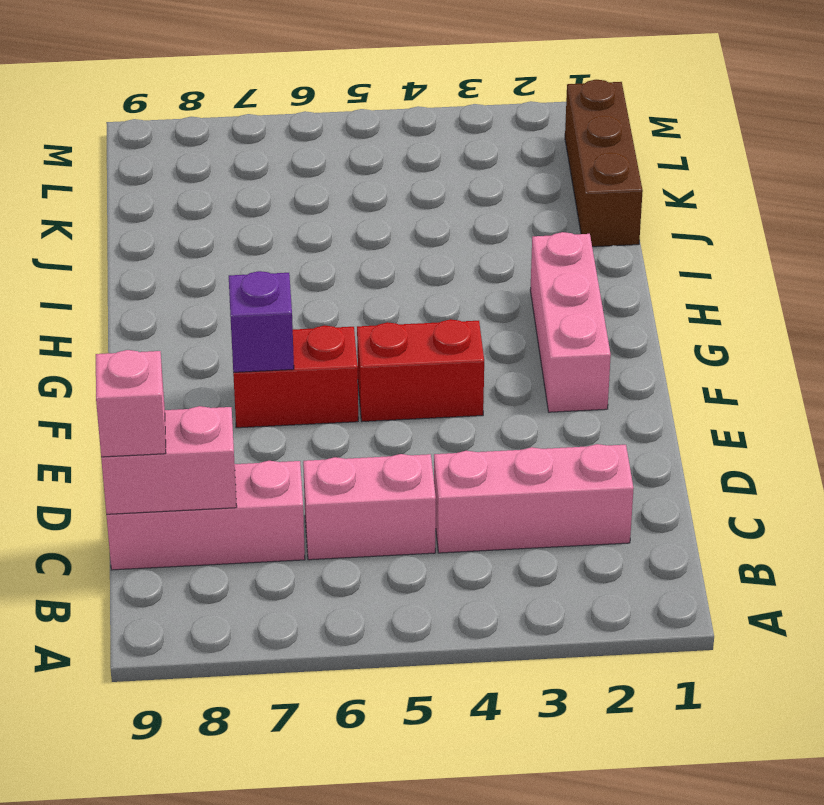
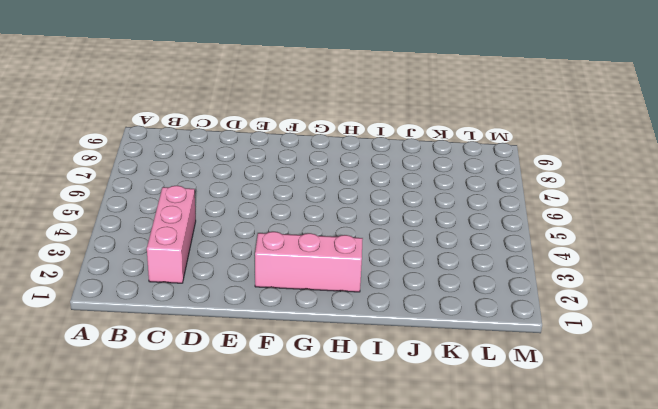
none -> pink brick C5:C6 level 1
none -> pink brick C7:C9 level 1

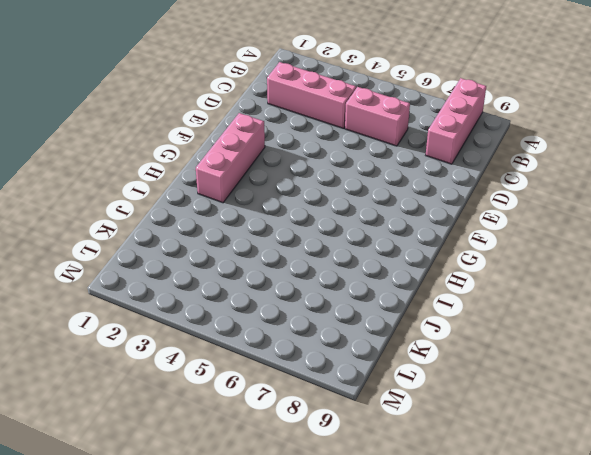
pink brick A8:C8 level 1 -> pink brick C7:C9 level 1
none -> red brick F4:F5 level 1
none -> red brick F6:F7 level 1

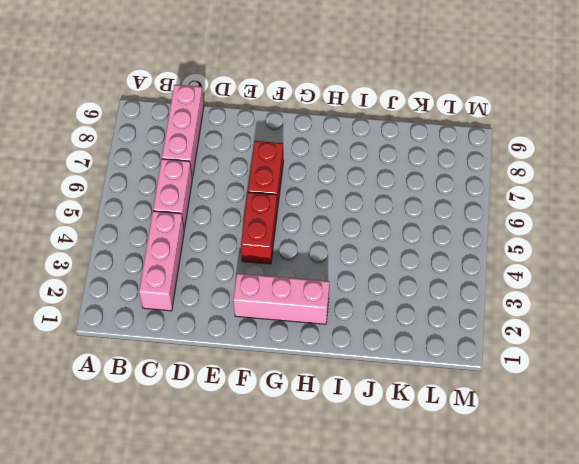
none -> brown brick J1:L1 level 1
none -> pink brick C8:C9 level 2

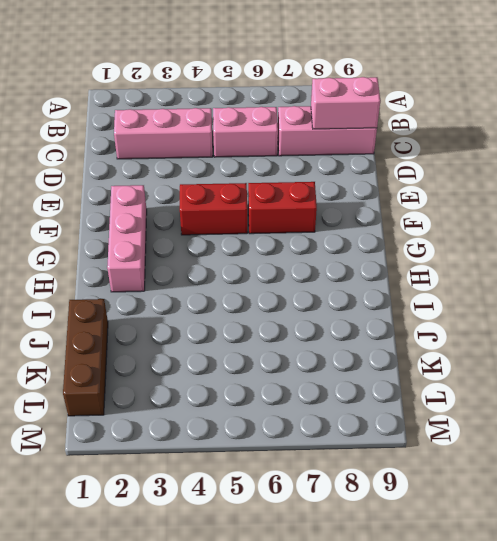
none -> purple brick F7 level 2
none -> pink brick C9 level 3

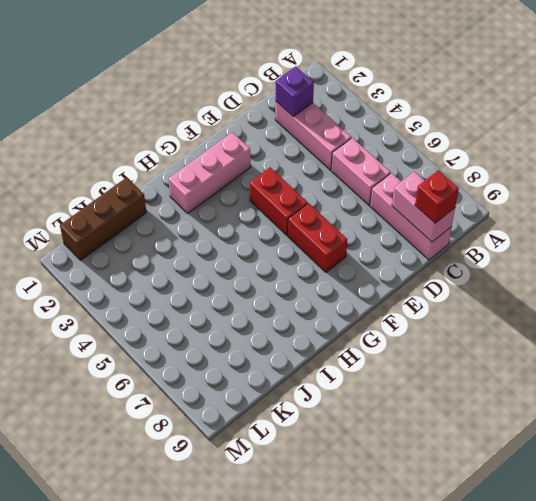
purple brick C2 level 2 -> purple brick F7 level 2
red brick C9 level 3 -> pink brick C9 level 3

